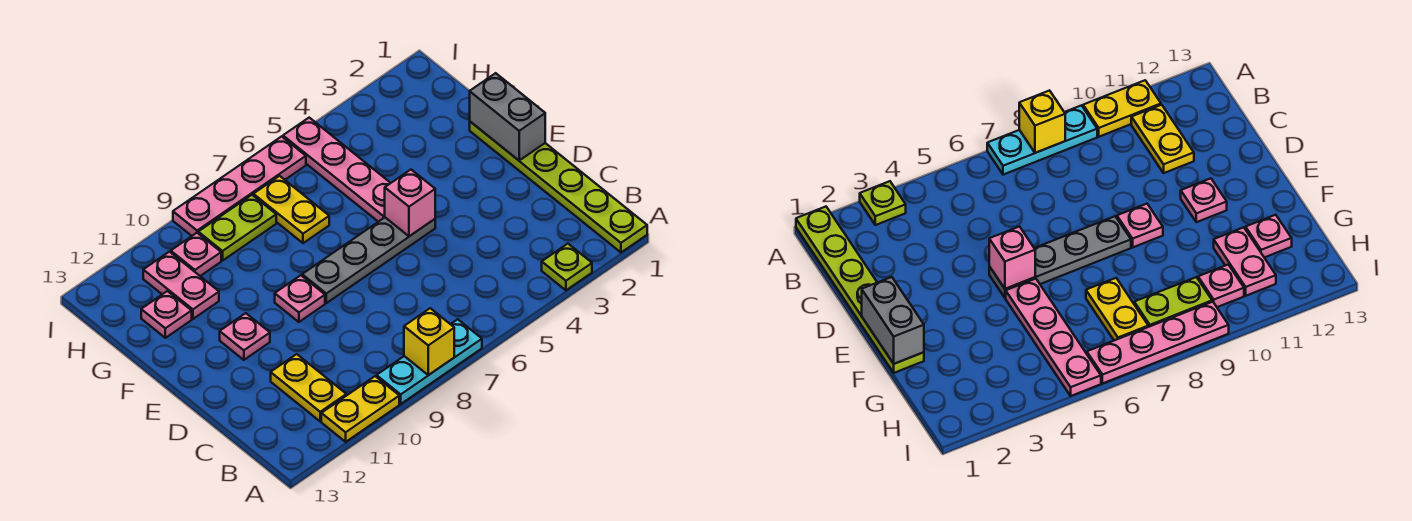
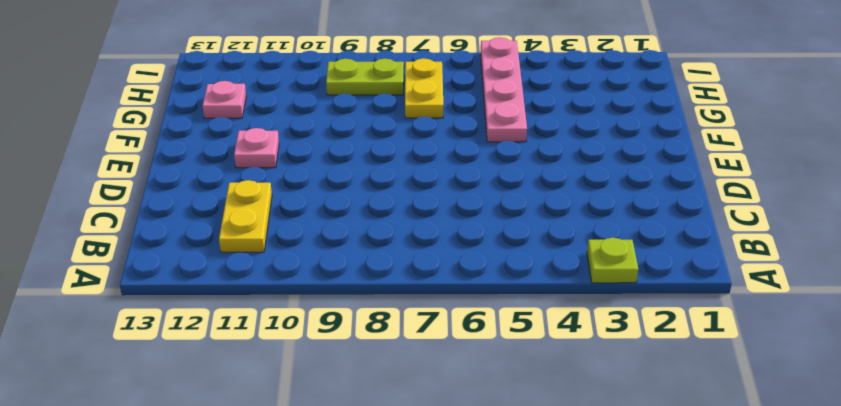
none -> lime plate A1:F1 level 1
none -> cyan plate A7:A9 level 1
none -> yellow plate A10:A11 level 1

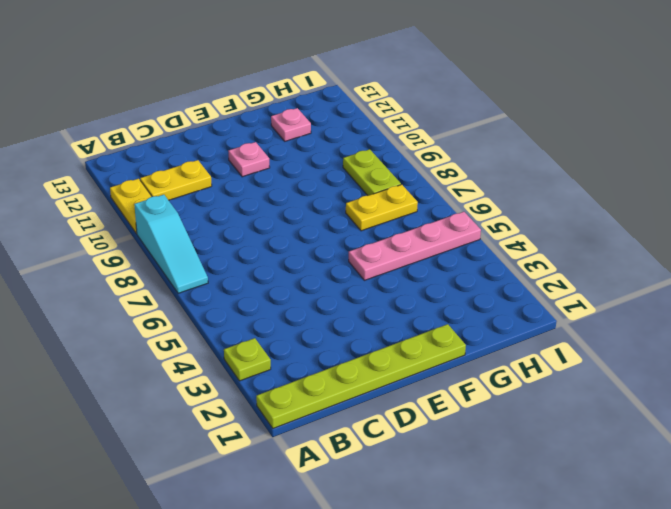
cyan slope A7:A9 level 1 top 9 -> cyan plate A7:A9 level 1
none -> grey plate E5:E8 level 1
none -> pink plate E9 level 1
none -> pink plate G11:H11 level 1

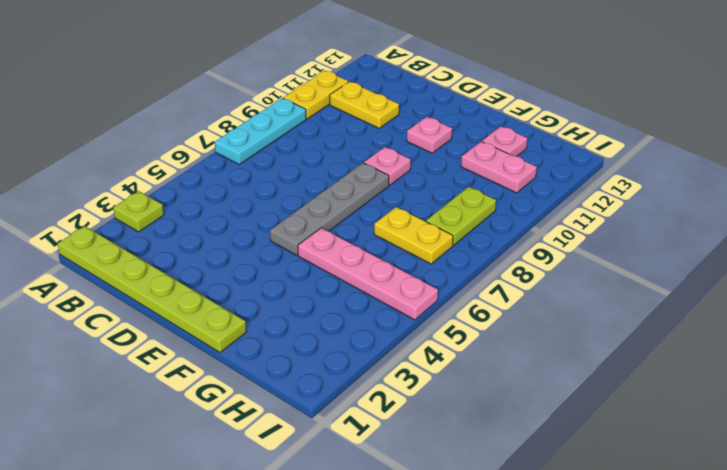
none -> pink plate H10 level 1
none -> pink plate I6:I9 level 1
none -> yellow brick A8 level 2

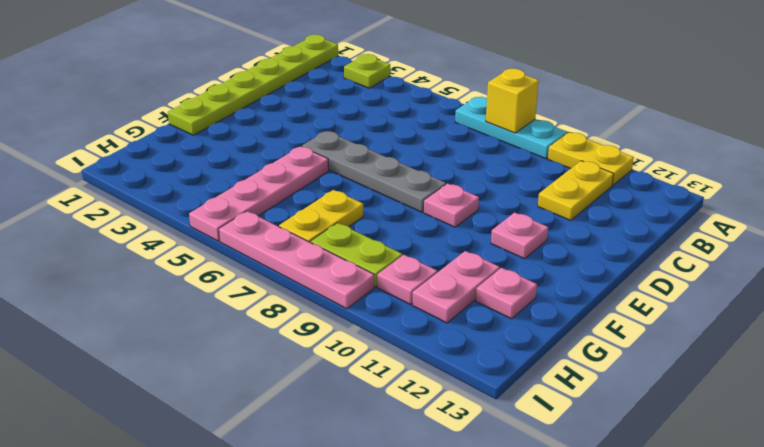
none -> grey brick E1:F1 level 2
none -> pink brick E5 level 2

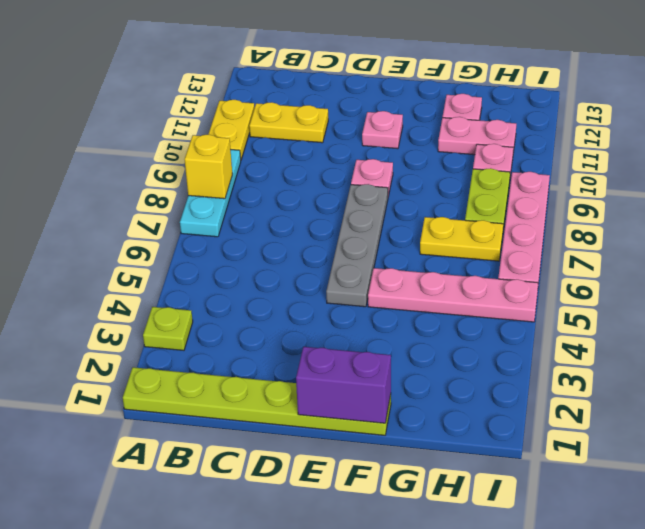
purple brick E1:F1 level 2 -> grey brick E1:F1 level 2
none -> pink brick E5 level 2

